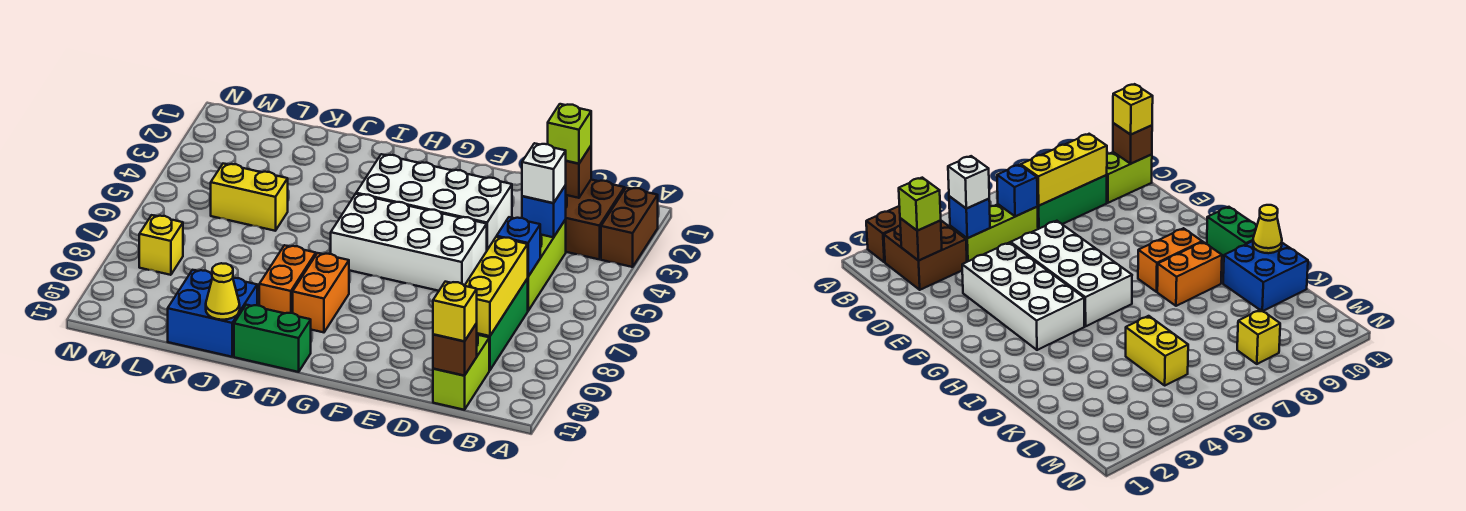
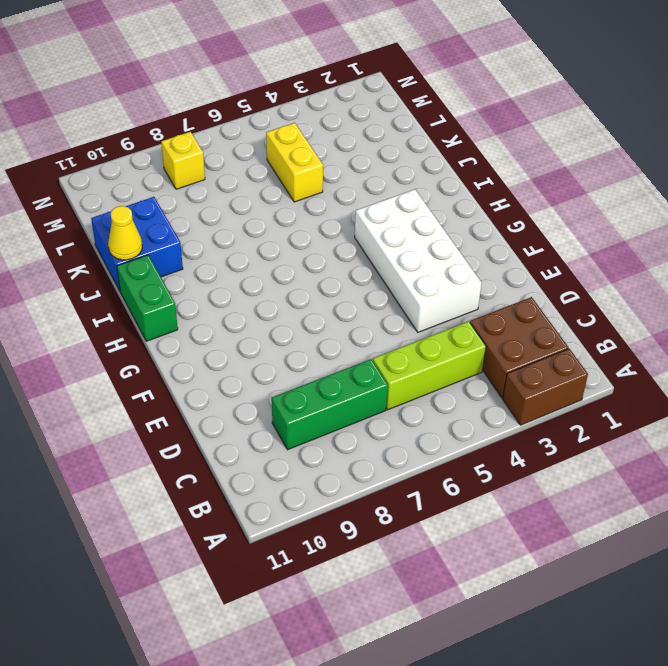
none -> lime brick C10:C11 level 1
none -> white brick E5:H6 level 1
none -> orange brick H8:H9 level 1

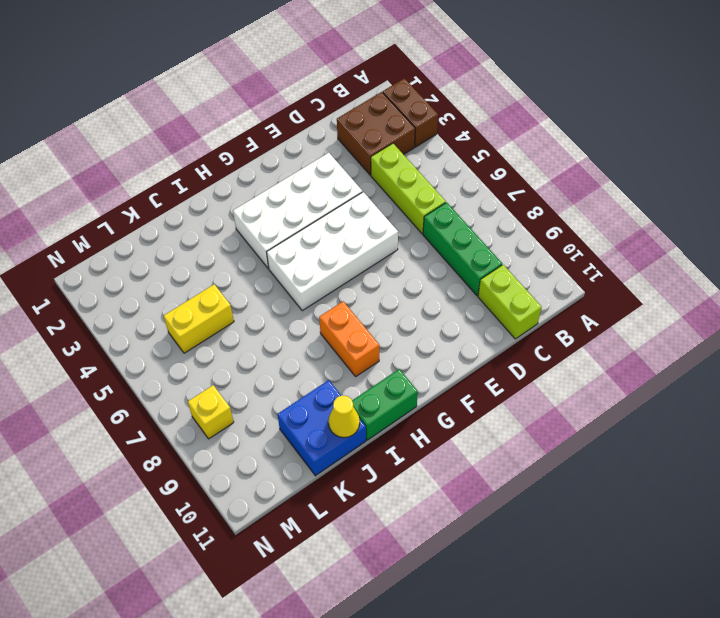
none -> orange brick I8:I9 level 1
none -> brown brick C2 level 2
none -> blue brick C4 level 2

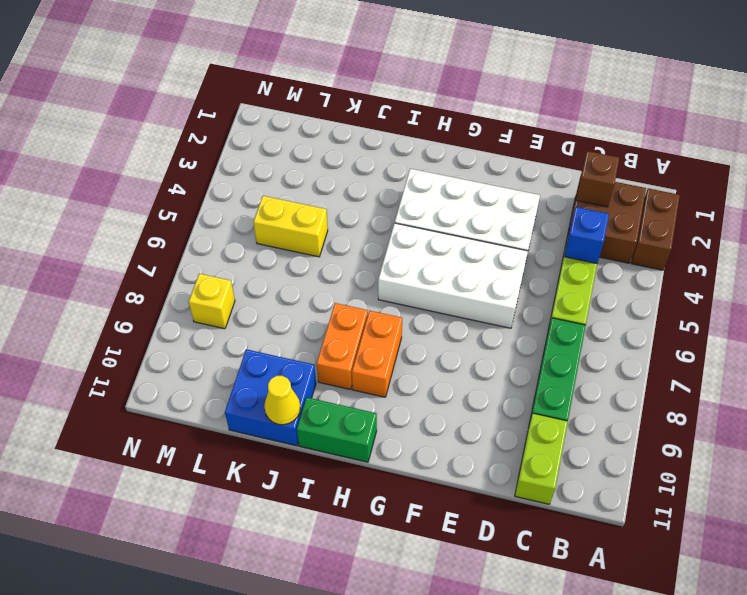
none -> blue brick C6 level 2
none -> yellow brick C7:C9 level 2
none -> brown brick C11 level 2

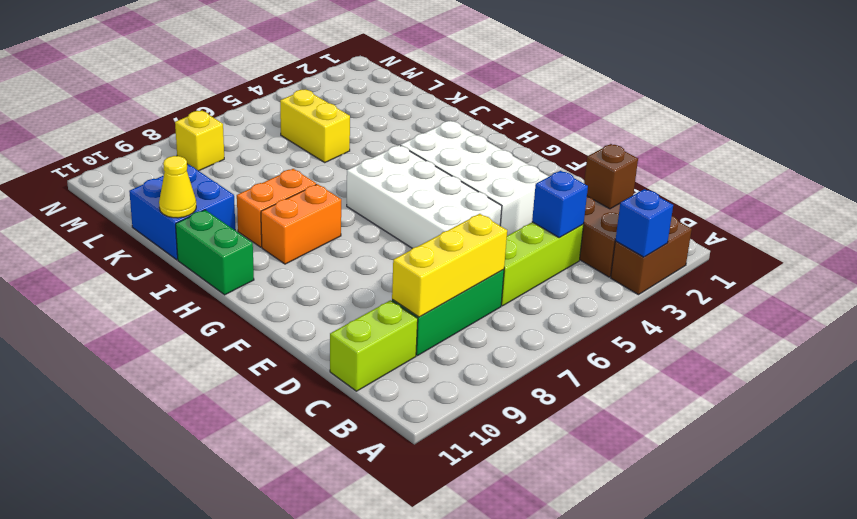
blue brick A3 level 2 -> blue brick C6 level 2
none -> brown brick C11 level 2
none -> lime brick C2 level 3
none -> white brick C4 level 3

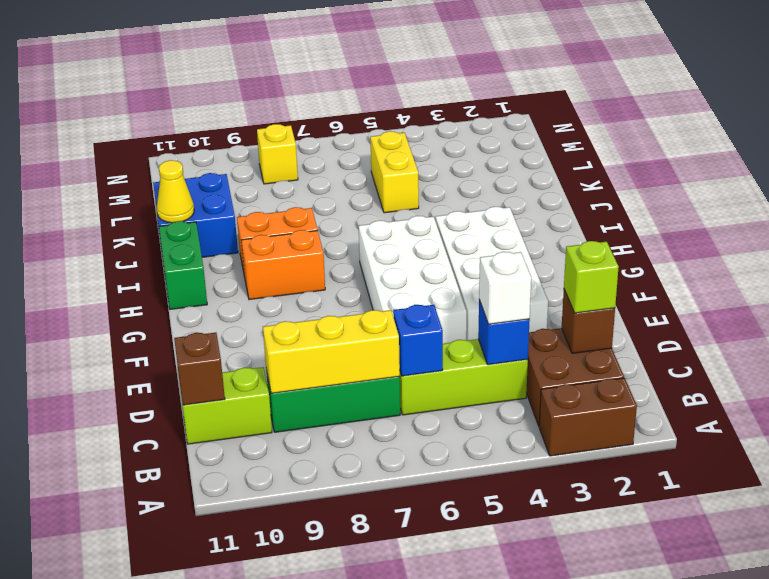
none -> yellow brick C11 level 3

